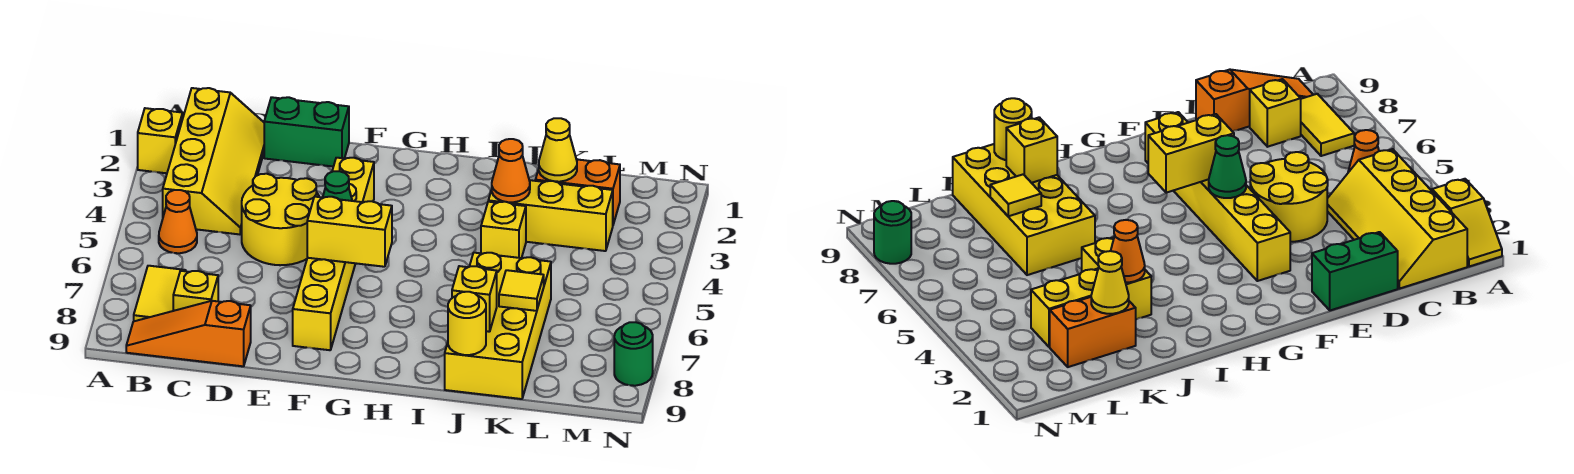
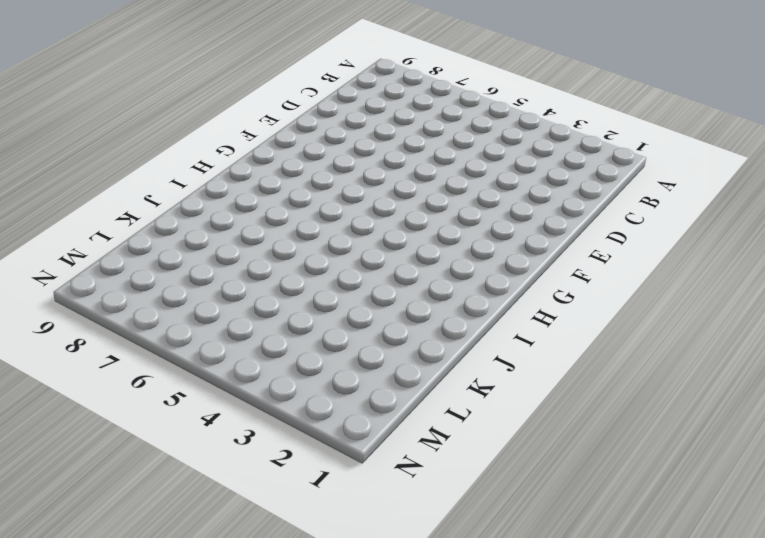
none -> yellow slope A1:A2 level 1 top 2
none -> yellow slope B1:C4 level 1 top B
none -> orange cone B5 level 1

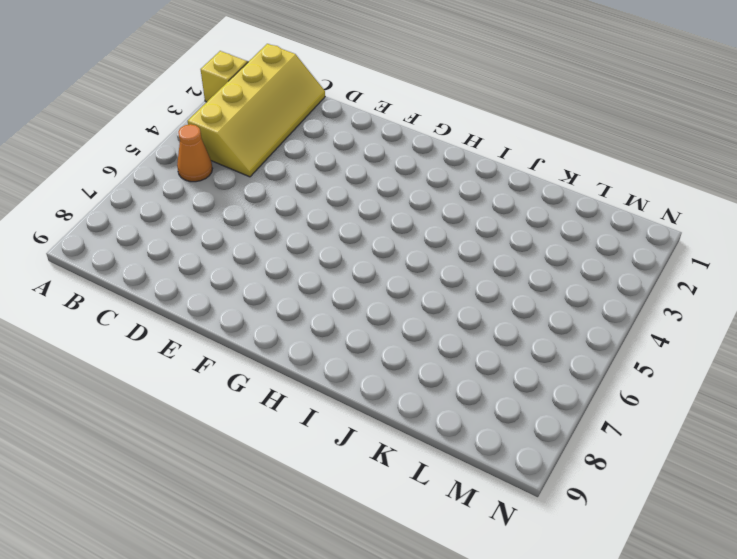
none -> yellow tile B7:B8 level 1
none -> orange slope B9:D9 level 1 top D
none -> yellow brick C8 level 1

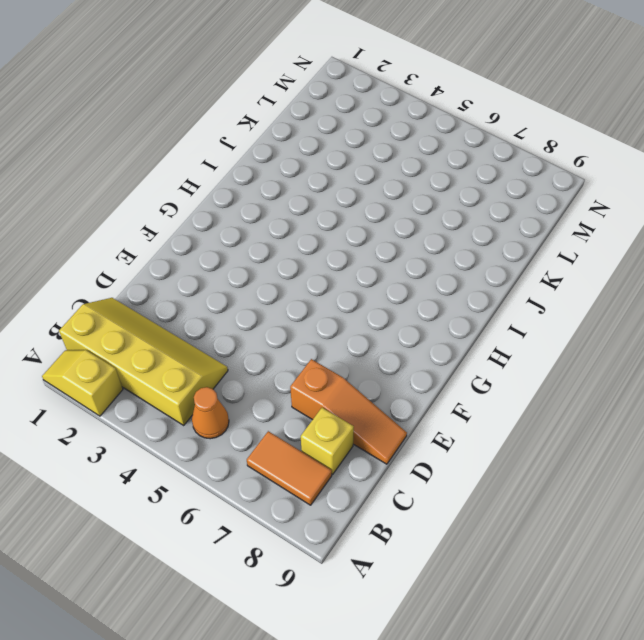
orange tile B7:B8 level 1 -> yellow tile B7:B8 level 1
orange slope D7:D9 level 1 top 7 -> orange slope B9:D9 level 1 top D
none -> green brick D1:E1 level 1
none -> yellow round brick D4:E5 level 1
none -> yellow brick F3:F8 level 1

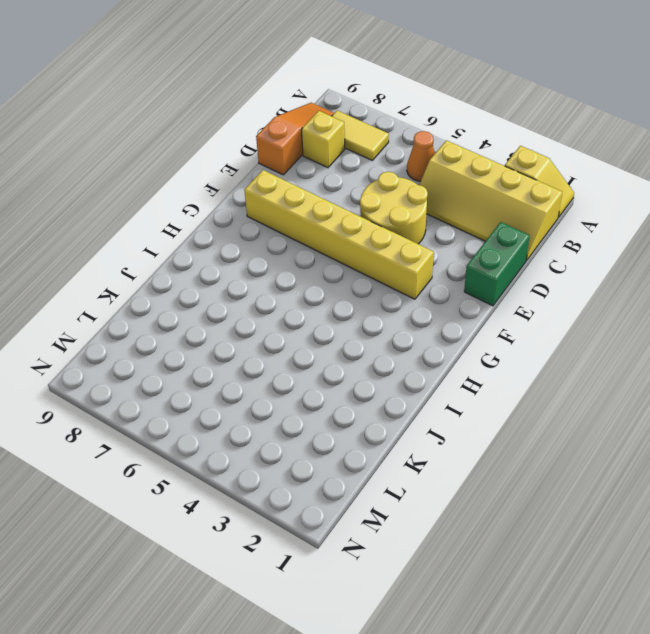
none -> yellow brick J3:L3 level 1
none -> yellow brick J4 level 1
none -> yellow brick J6:K9 level 1

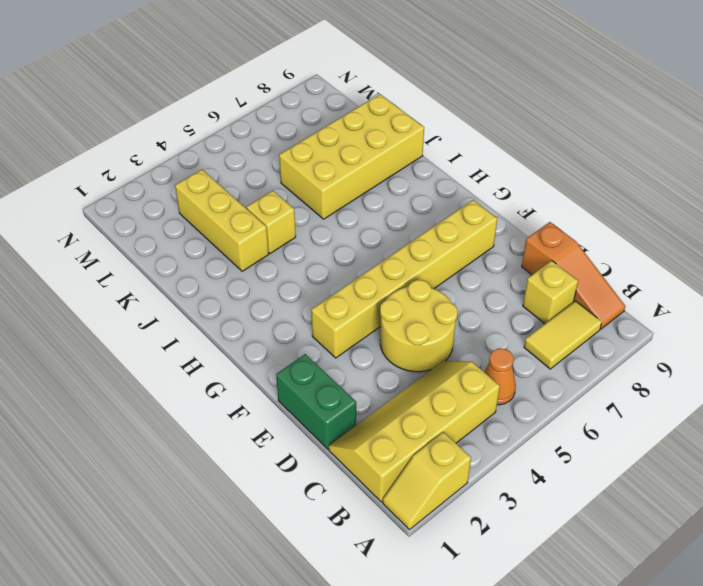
none -> orange brick K2:L2 level 1
none -> green round brick N8 level 1
none -> green cone F5 level 2

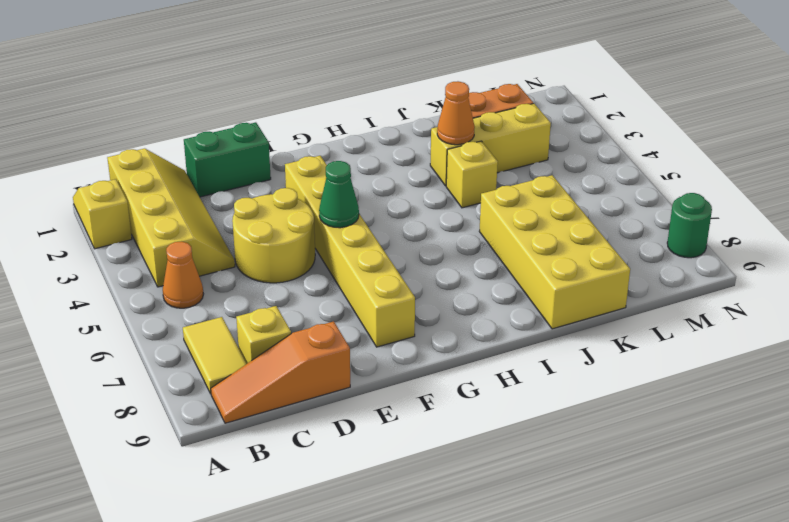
none -> yellow brick F6:G6 level 2
none -> yellow brick J8 level 2
none -> yellow round brick J9 level 2

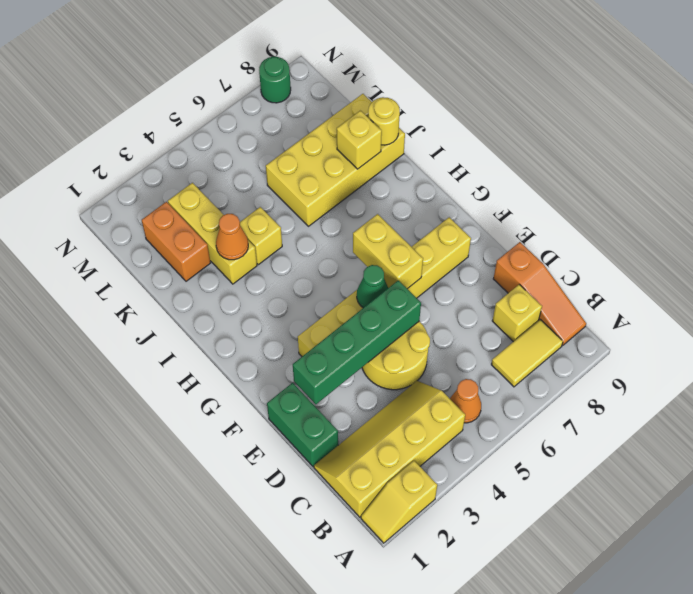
green brick E2:E5 level 2 -> none
none -> yellow cone K2 level 2
none -> yellow tile K7 level 2

